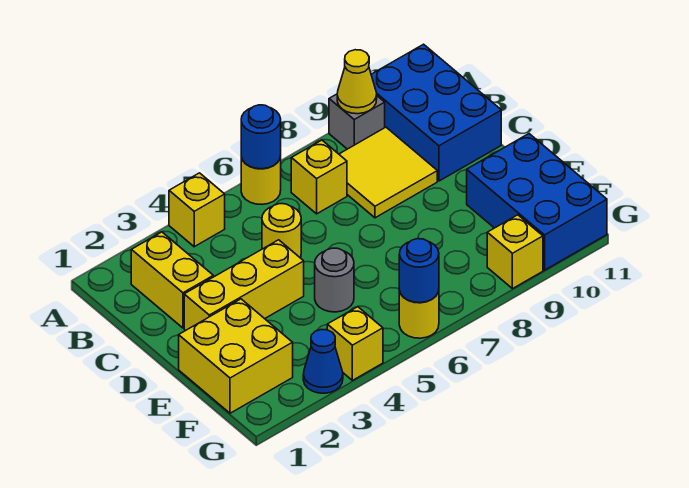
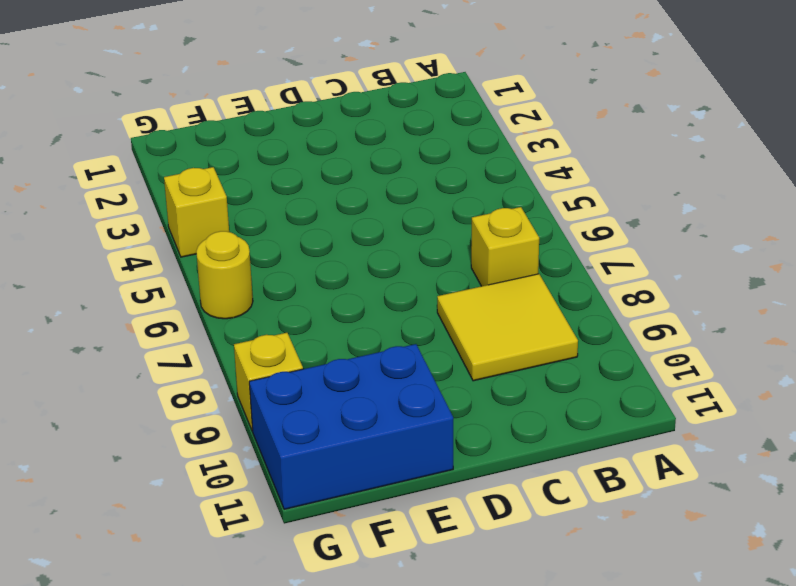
none -> yellow brick A4 level 1
none -> yellow round brick A6 level 1
none -> grey brick A9 level 1

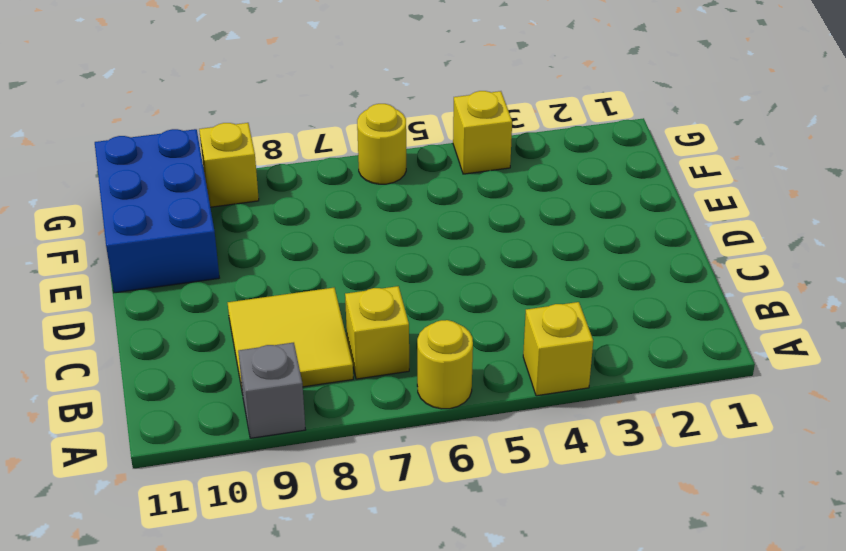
none -> blue brick A10:C11 level 1
none -> yellow brick B2:C2 level 1
none -> yellow round brick C5 level 1

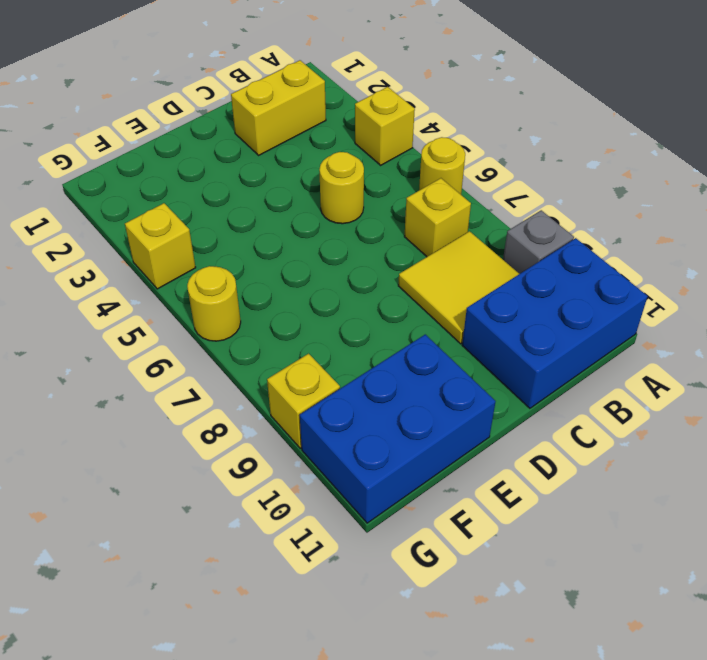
none -> yellow brick D2:D4 level 1
none -> yellow brick E1:F2 level 1
none -> grey round brick E5 level 1

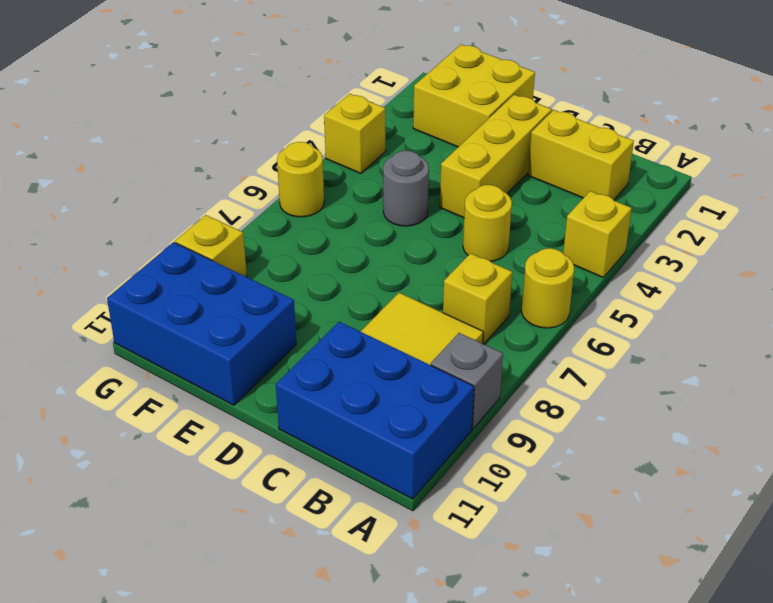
none -> blue cone G3 level 1
none -> blue round brick A6 level 2
none -> yellow cone A9 level 2

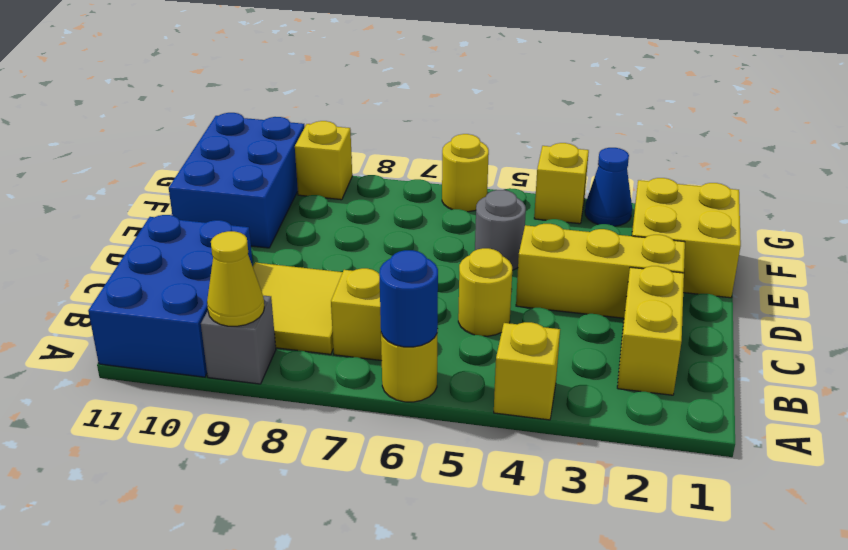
none -> blue round brick G6 level 2

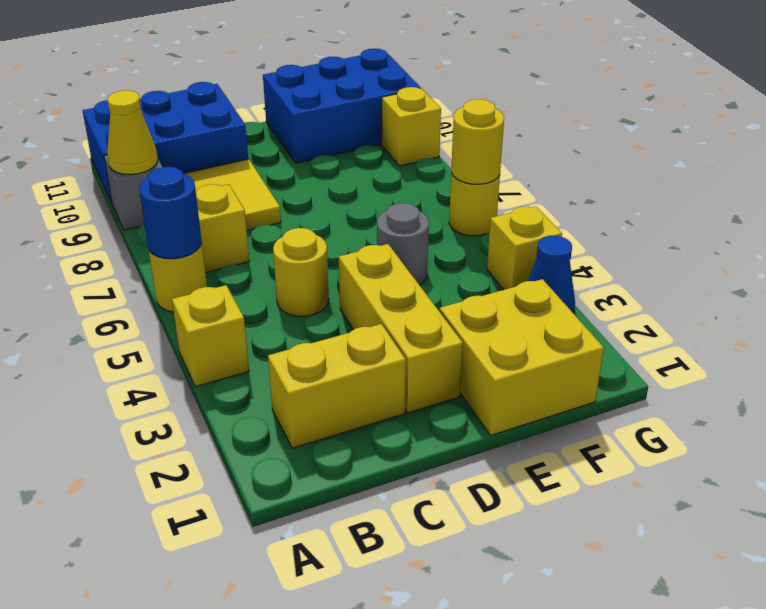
yellow round brick G6 level 2 -> blue round brick G6 level 2

